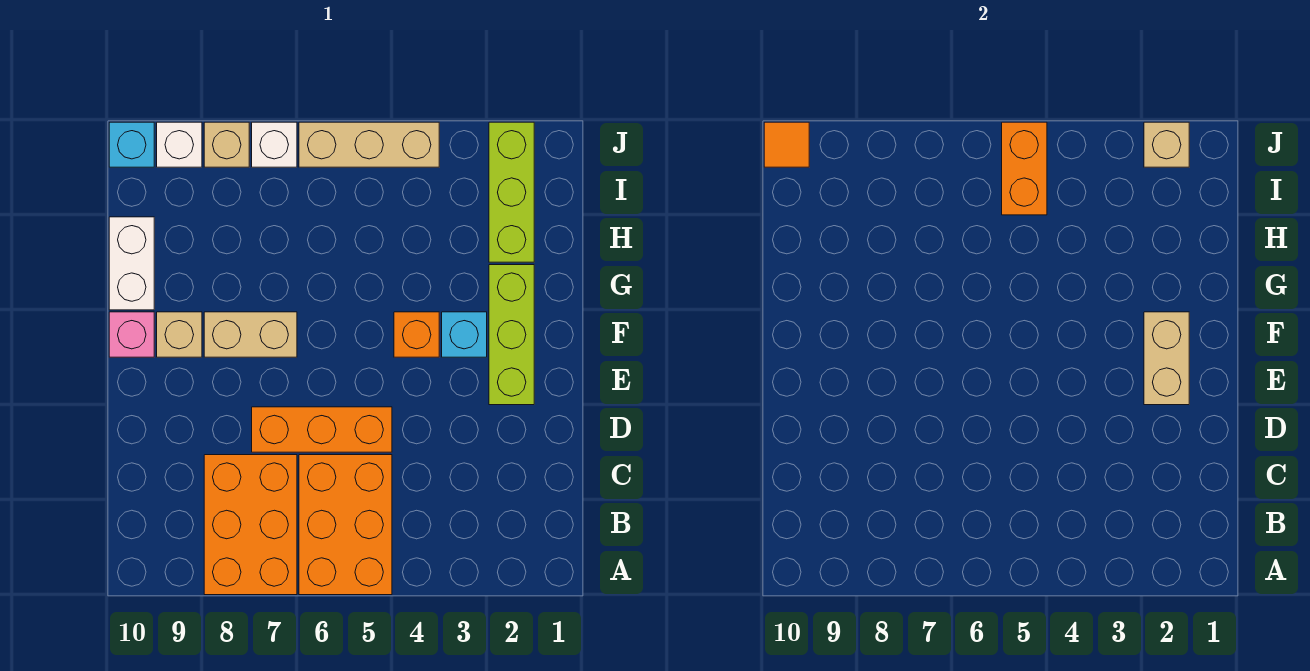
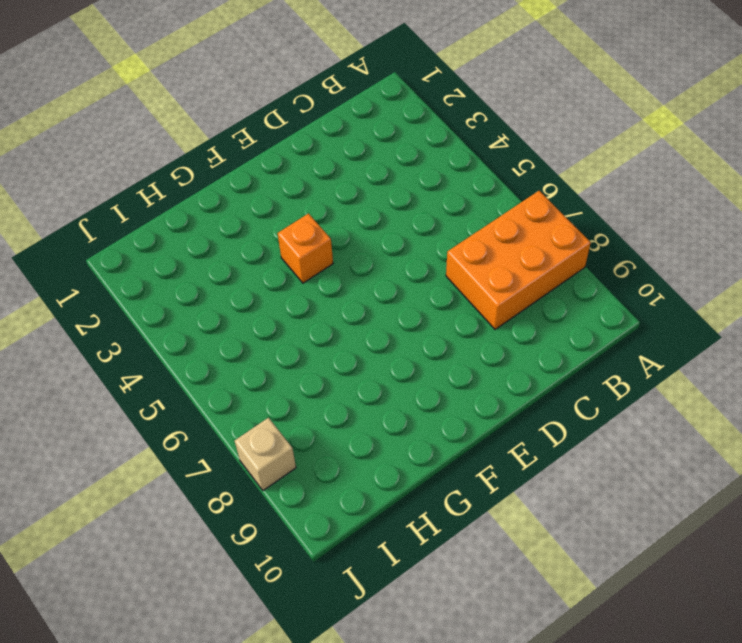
none -> orange brick A5:C6 level 1
none -> orange brick D5:D7 level 1
none -> lime brick E2:G2 level 1

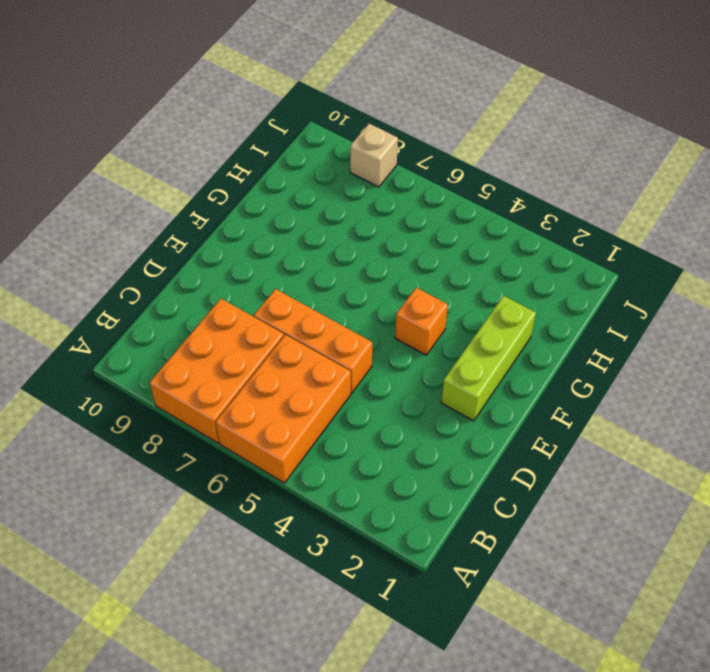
none -> cyan brick F3 level 1
none -> tan brick F7:F8 level 1
none -> tan brick F9 level 1

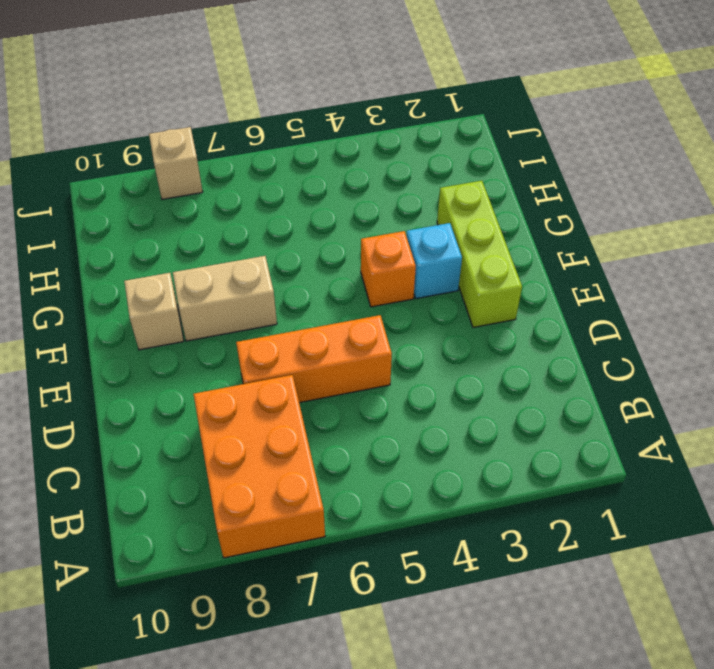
none -> orange brick A5:C6 level 1
none -> pink brick F10 level 1
none -> white brick G10:H10 level 1

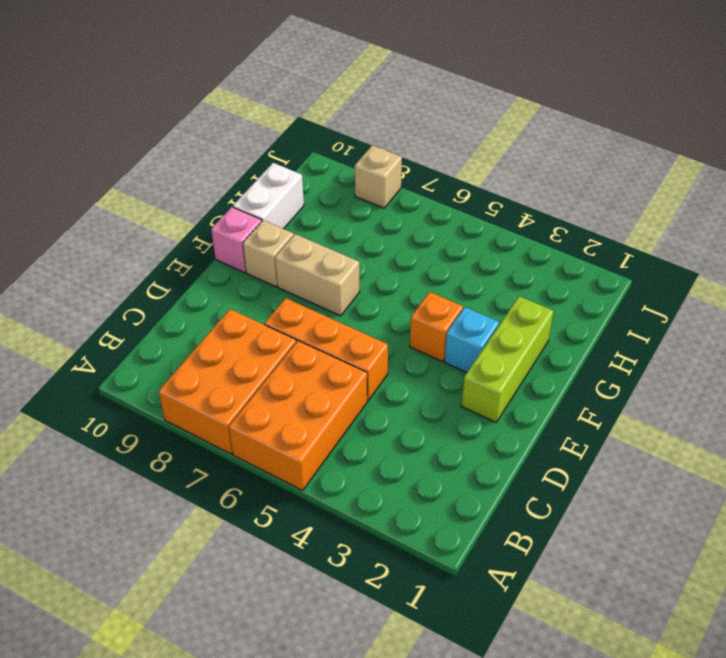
none -> lime brick H2:J2 level 1
none -> tan brick J4:J6 level 1
none -> white brick J7 level 1

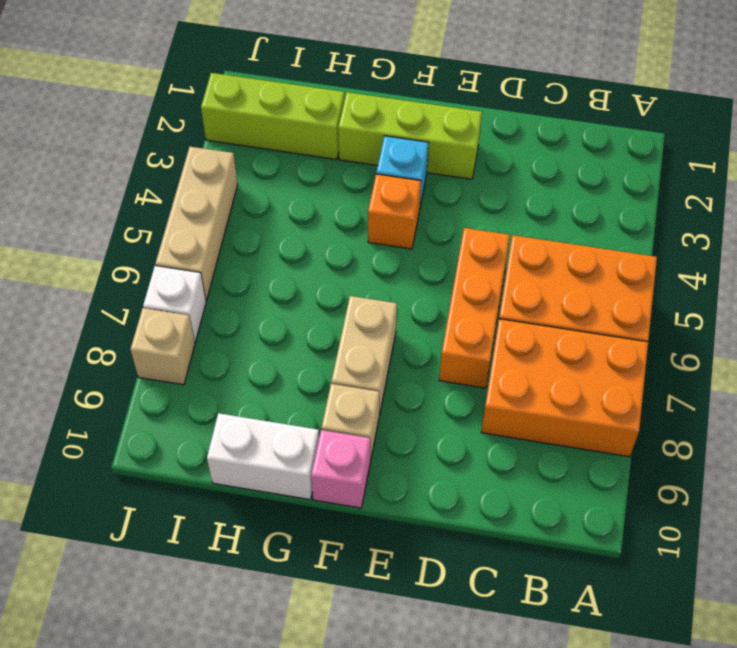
none -> white brick J9 level 1
none -> cyan brick J10 level 1
none -> tan brick E2:F2 level 2

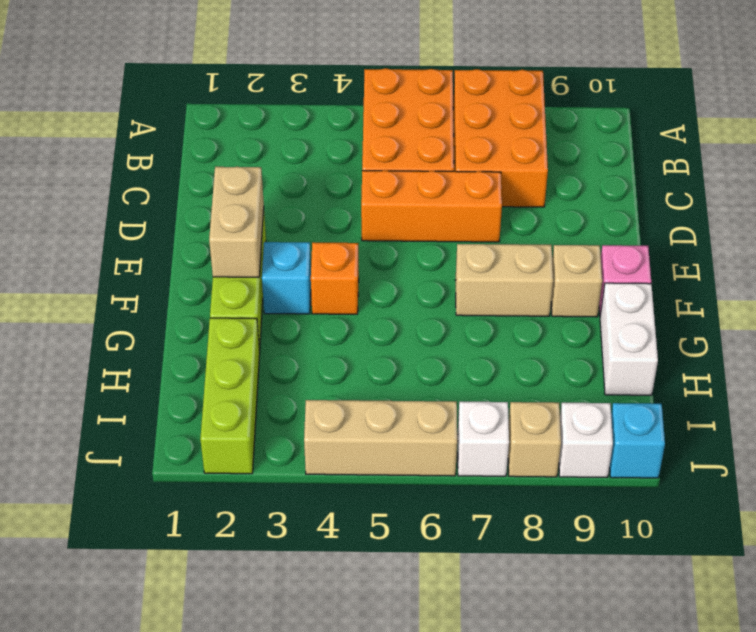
none -> orange brick I5:J5 level 2
none -> tan brick J2 level 2
none -> orange tile J10 level 2

